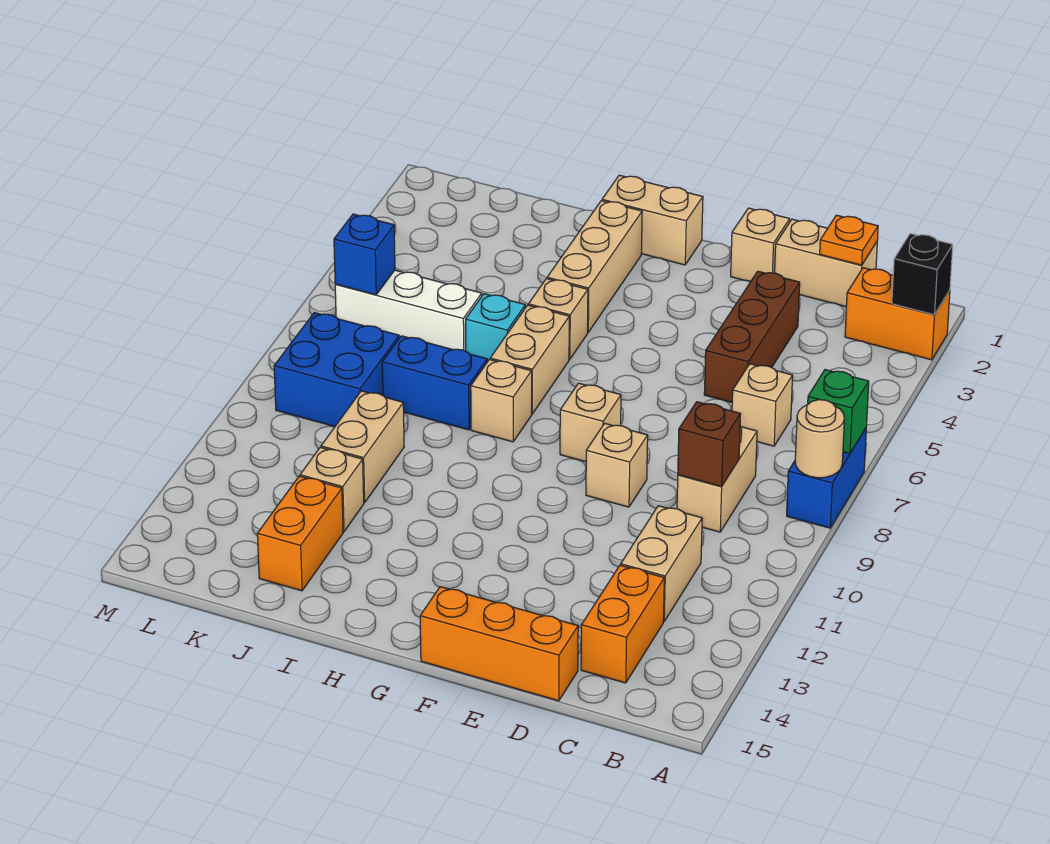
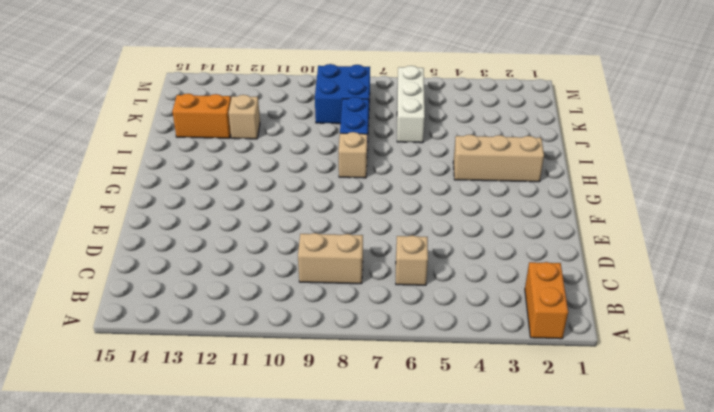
none -> blue brick A7:A8 level 1
none -> tan brick C1:D1 level 1
none -> tan brick C11:C12 level 1
none -> orange brick C13:C14 level 1

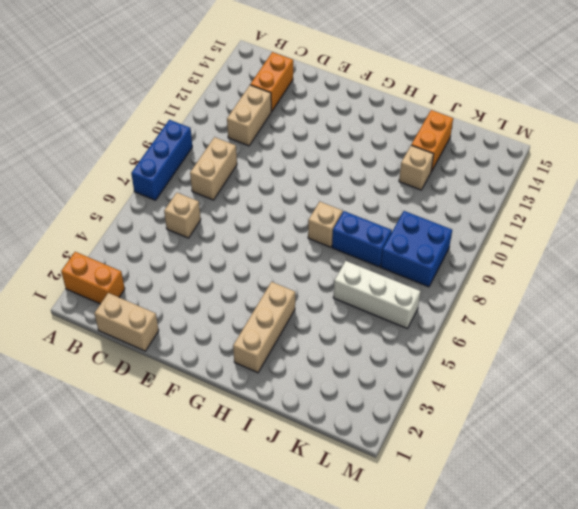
blue brick A7:A9 level 1 -> blue brick A7:A8 level 1
none -> brown brick D3:D5 level 1
none -> orange brick D15:F15 level 1
none -> tan brick E1 level 1
none -> tan brick E9 level 1

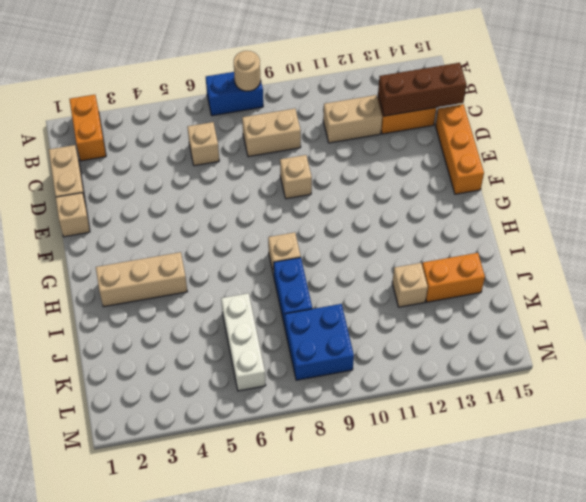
brown brick C13:C15 level 2 -> brown brick D3:D5 level 1
none -> tan brick F8 level 1
none -> tan brick G1:H1 level 1
none -> tan brick H5 level 1
none -> tan brick H6:H7 level 1

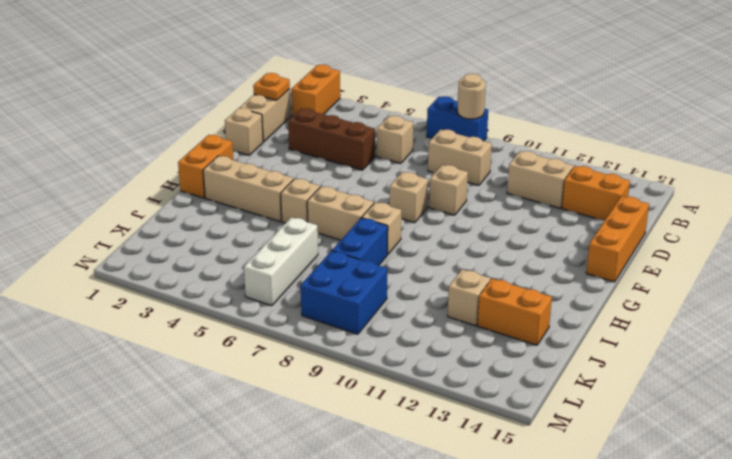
orange brick G1:H1 level 1 -> tan brick G1:H1 level 1
none -> cyan brick I6 level 1
none -> tan brick J10:J11 level 1
none -> black brick A2 level 2
none -> green brick A7 level 2

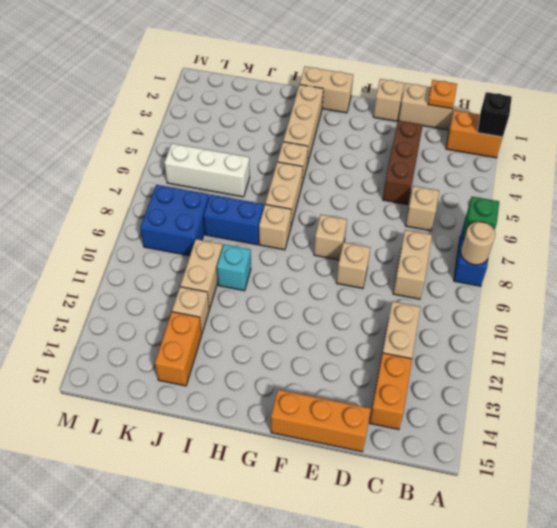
cyan brick I10 level 1 -> cyan brick I6 level 1
none -> brown brick C9 level 2
none -> blue brick L6 level 2

